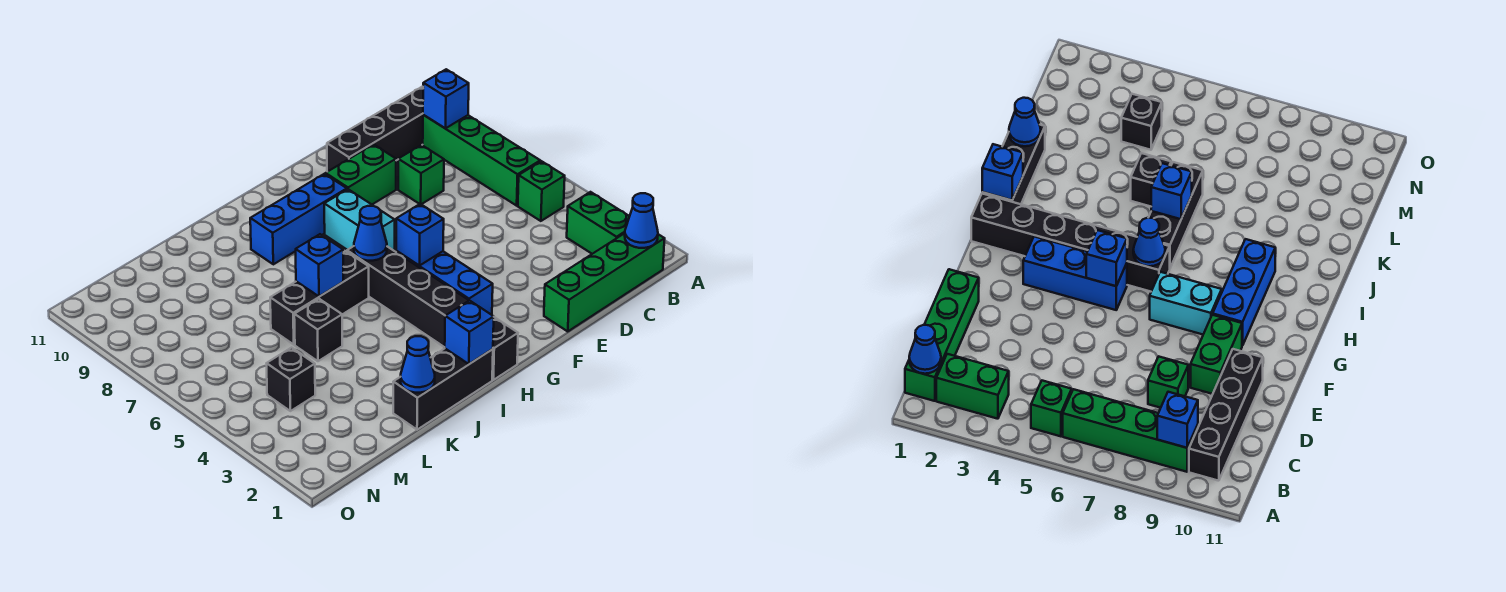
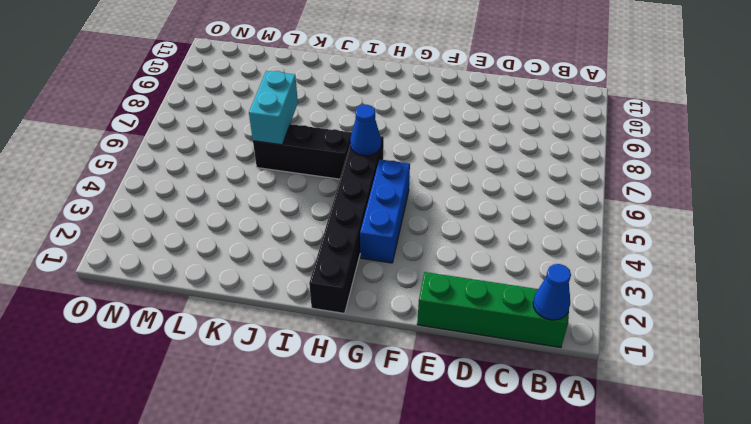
cyan brick K6:K7 level 2 -> cyan brick G7:G8 level 1
none -> green brick B2:B3 level 1
none -> green brick B5 level 1
none -> green brick B6:B9 level 1

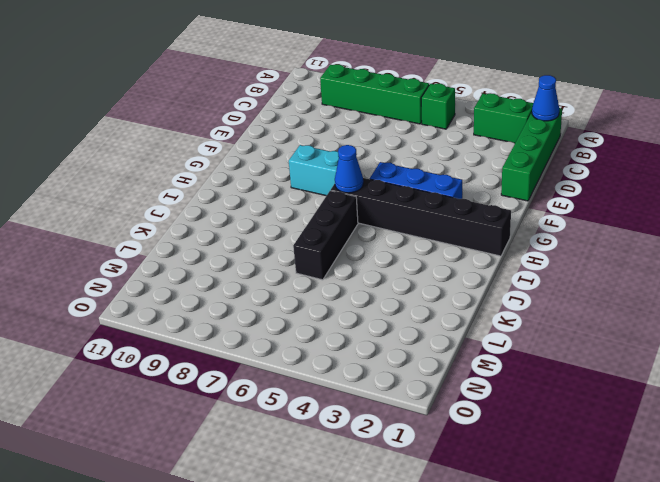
none -> black brick B10:E10 level 1
none -> green brick D8 level 1
none -> green brick E9:F9 level 1

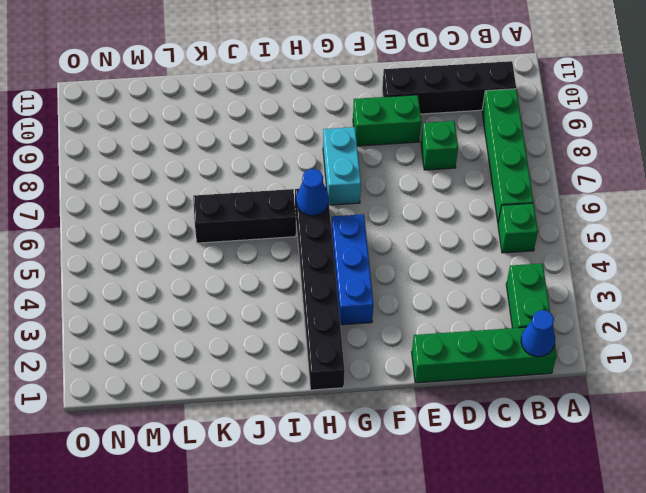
none -> blue brick G9:I9 level 1
none -> black brick I1:K1 level 1
none -> black brick K5 level 1

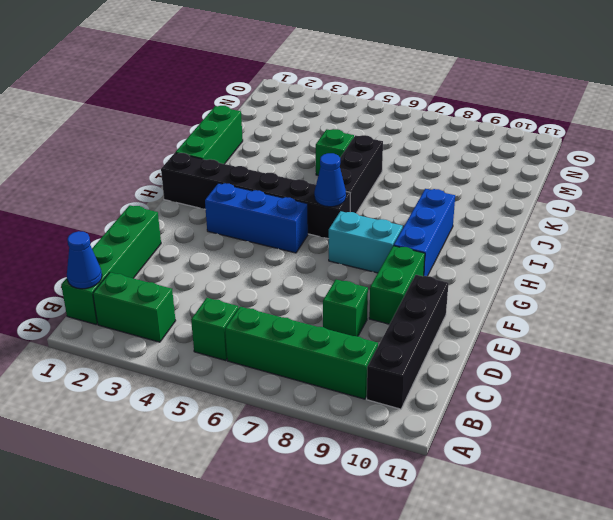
green brick I1:K1 level 1 -> black brick I1:K1 level 1
green brick K5 level 1 -> black brick K5 level 1
none -> black brick M4 level 1
none -> blue brick B9 level 2
none -> blue brick G5 level 2

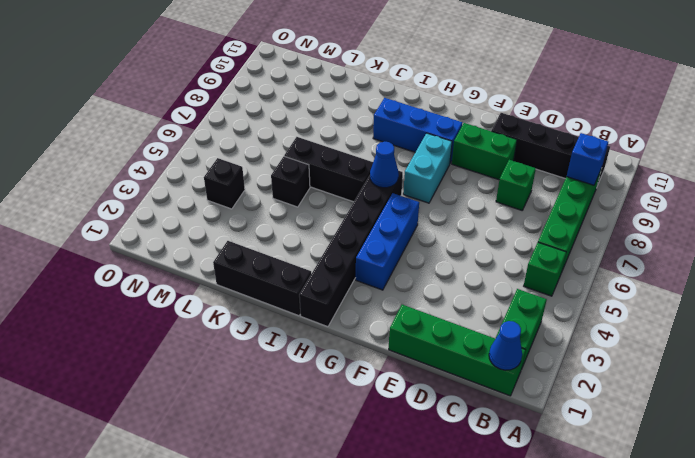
none -> blue brick G5 level 2
none -> blue brick I1 level 2
none -> blue brick J6 level 2

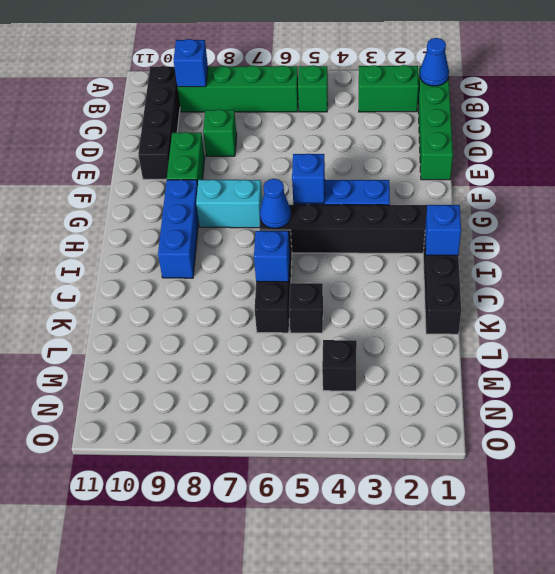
none -> blue cone K1 level 2

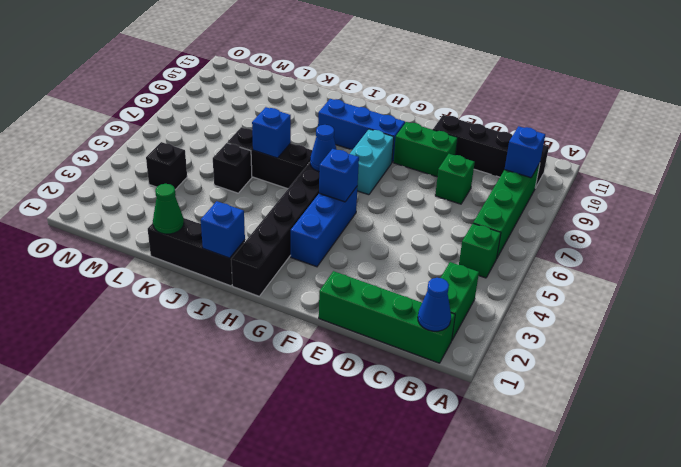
green cone K1 level 2 -> blue cone K1 level 2

